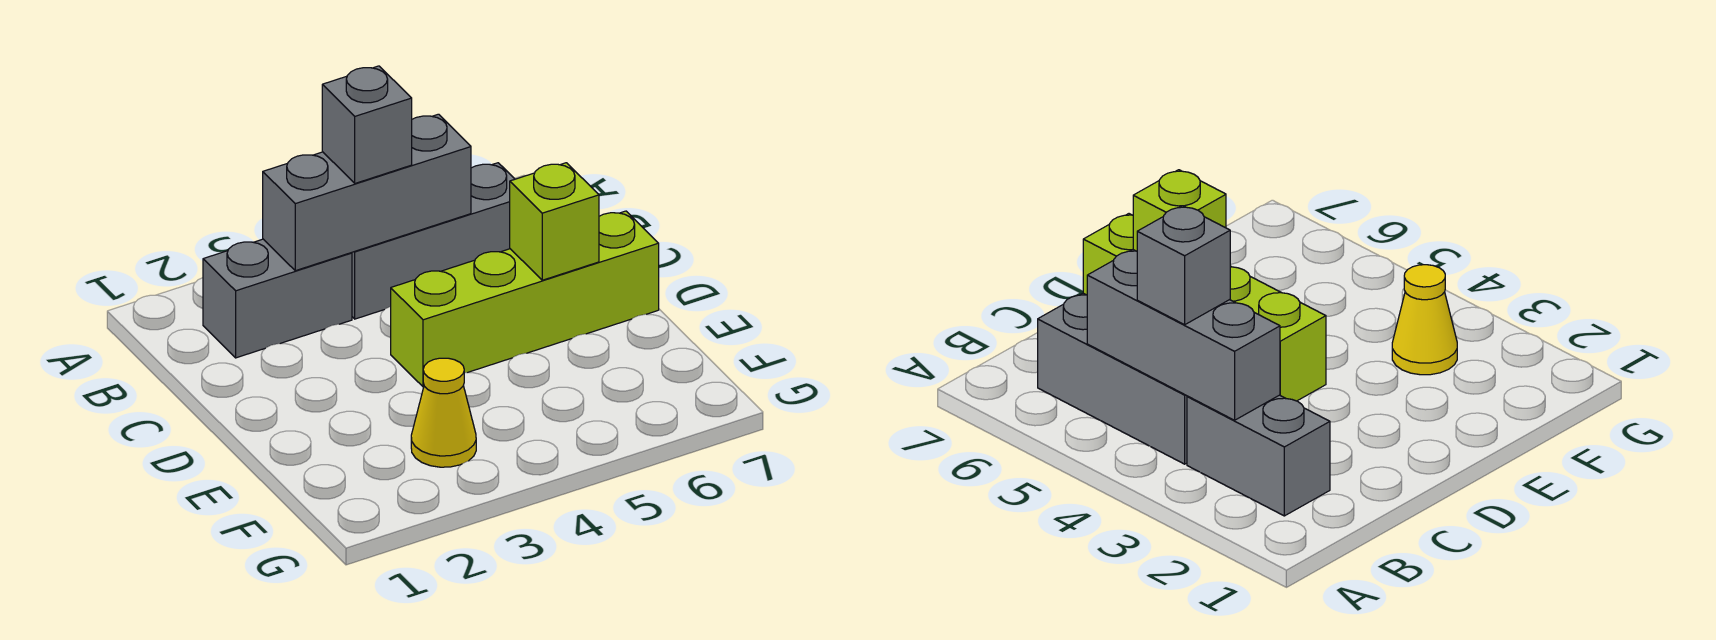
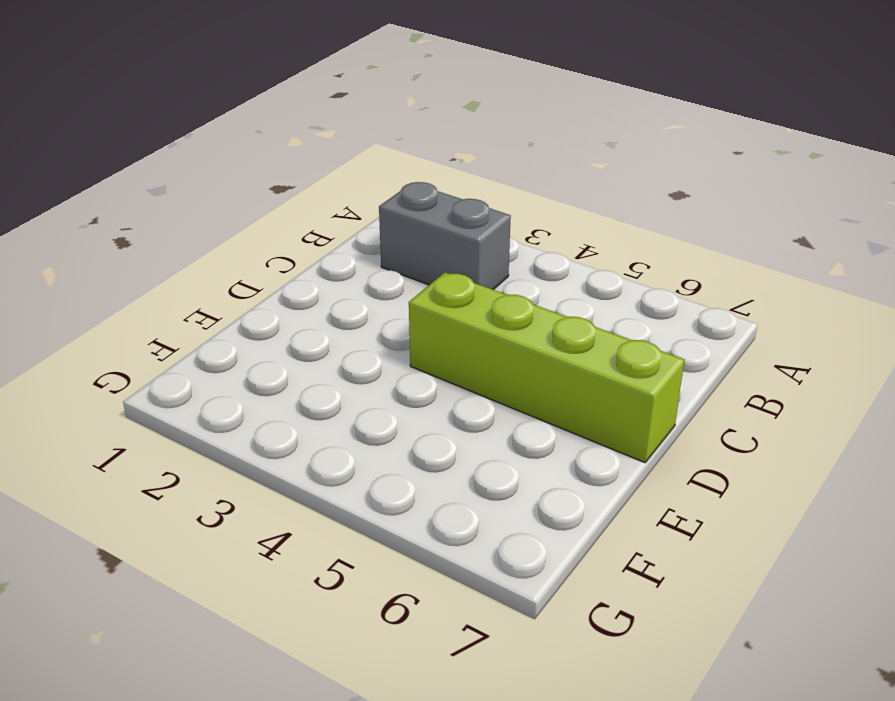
none -> grey brick B4:B6 level 1
none -> yellow cone F3 level 1

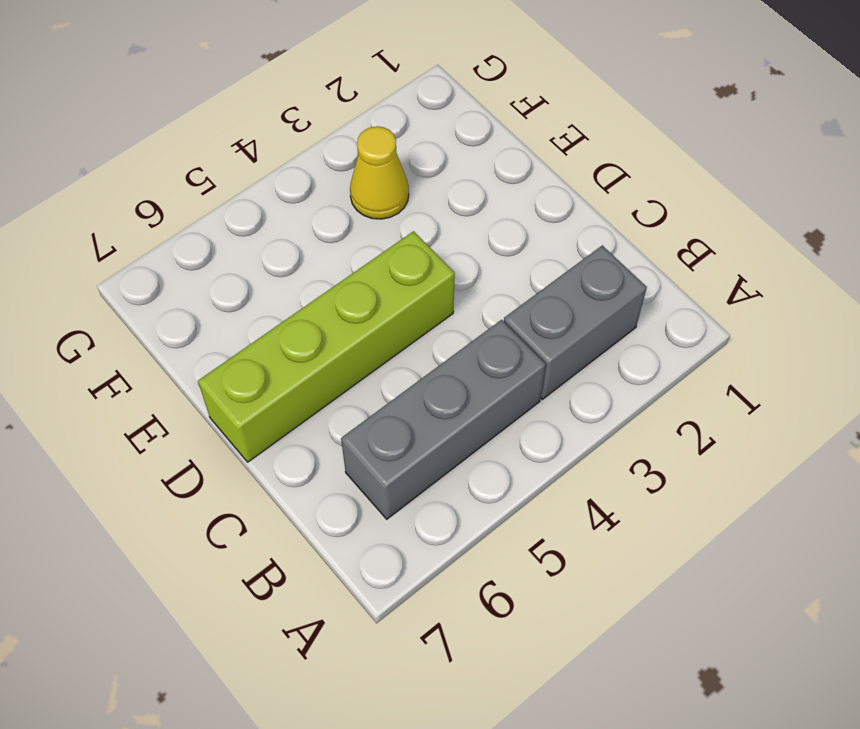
none -> grey brick B3:B5 level 2
none -> lime brick D6 level 2

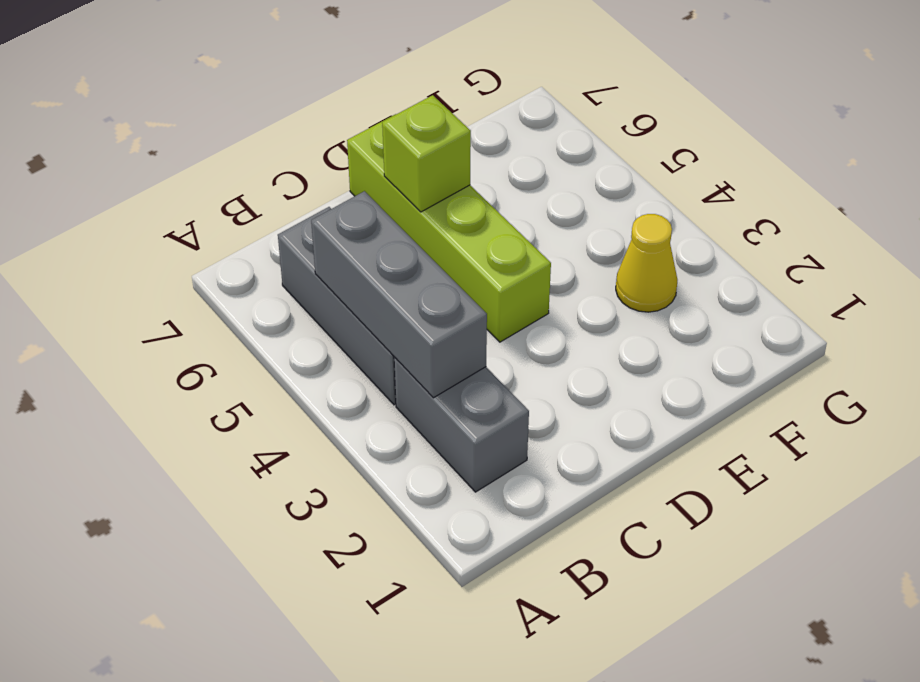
none -> grey brick B4 level 3

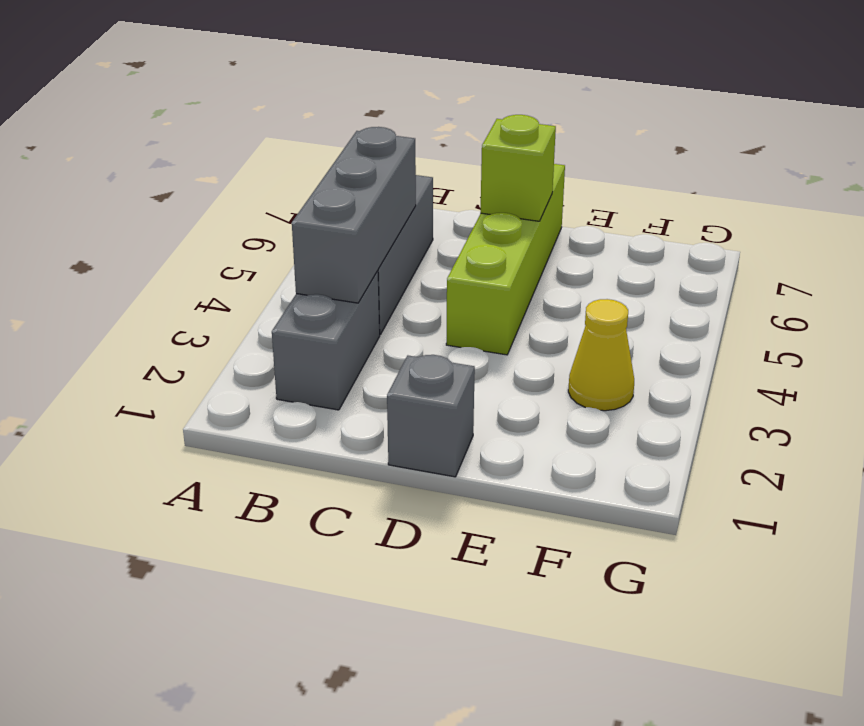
grey brick D1 level 1 -> grey brick B4 level 3

